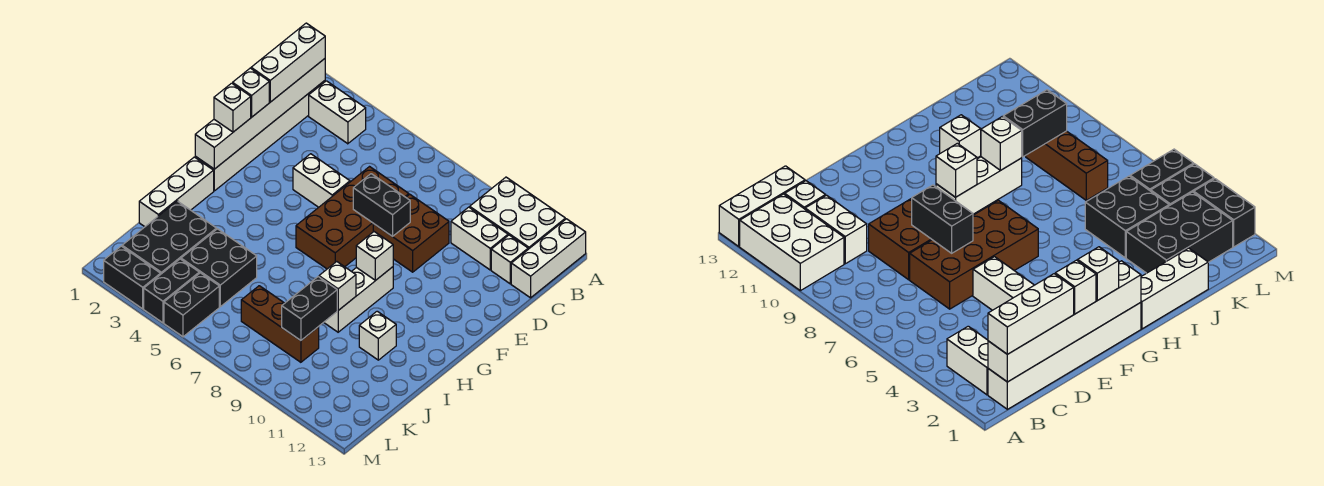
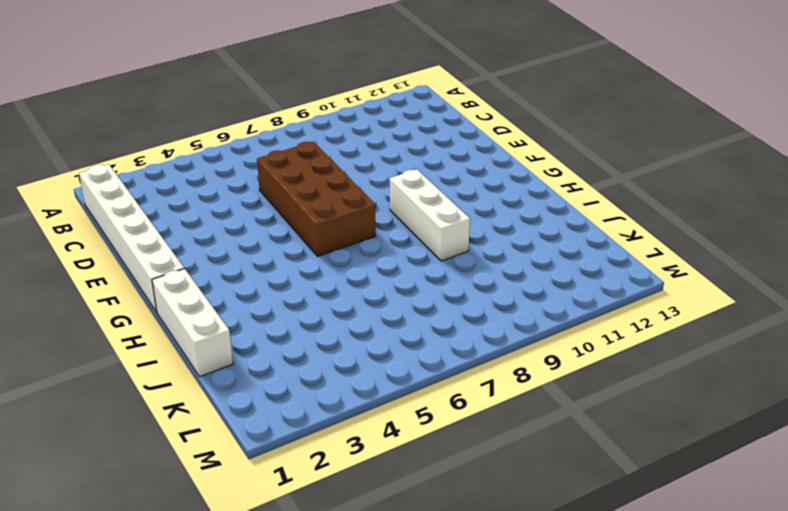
none -> white brick A10:B12 level 1
none -> white brick A13:C13 level 1
none -> white brick B2:B3 level 1

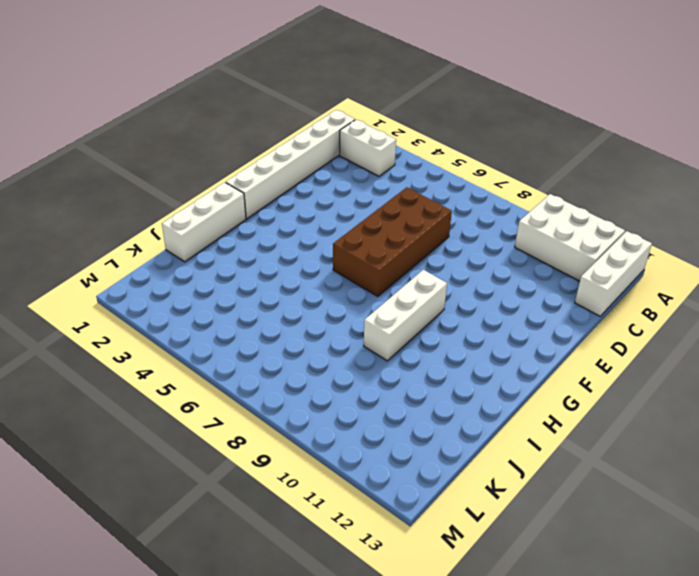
none -> white brick C10:C11 level 1
none -> white brick C12 level 1
none -> brown brick D8:E9 level 1

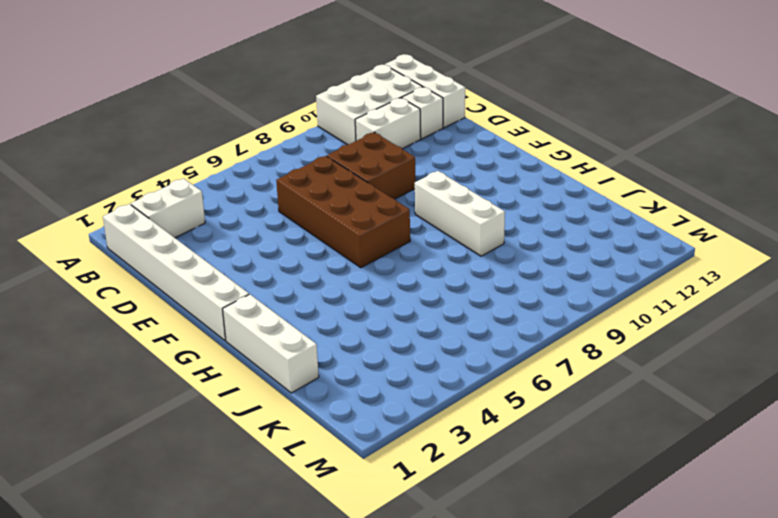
none -> white brick E4:E5 level 1
none -> white brick I11 level 1
none -> black brick J2:L3 level 1

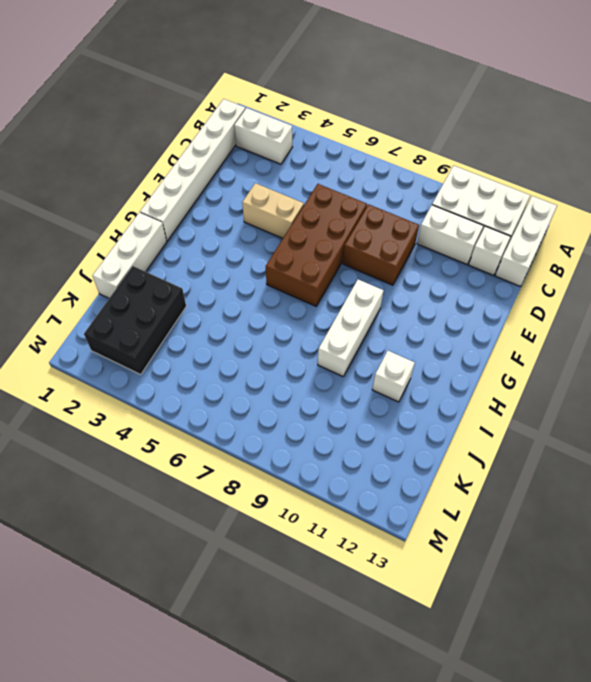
tan brick E4:E5 level 1 -> white brick E4:E5 level 1
none -> black brick J4:K5 level 1
none -> brown brick K7:K9 level 1
none -> black brick L4:M4 level 1

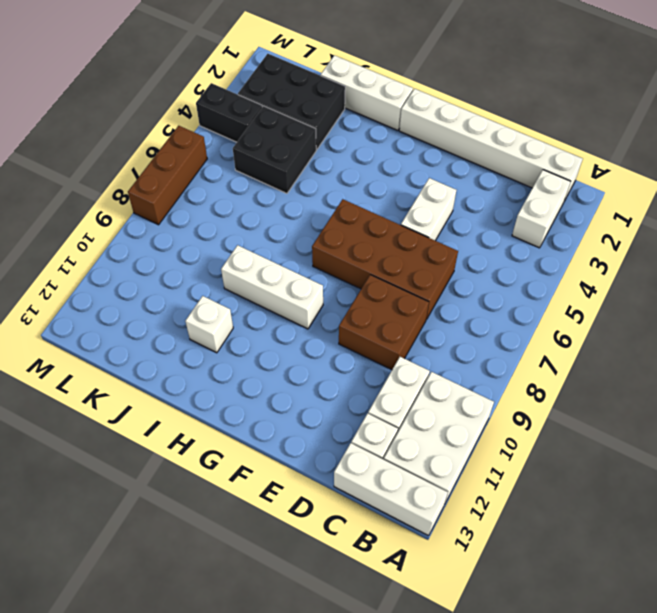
brown brick M6:M8 level 1 -> brown brick K7:K9 level 1
none -> black brick L5:M5 level 1
none -> black brick M2:M3 level 1
none -> white brick B1:G1 level 2

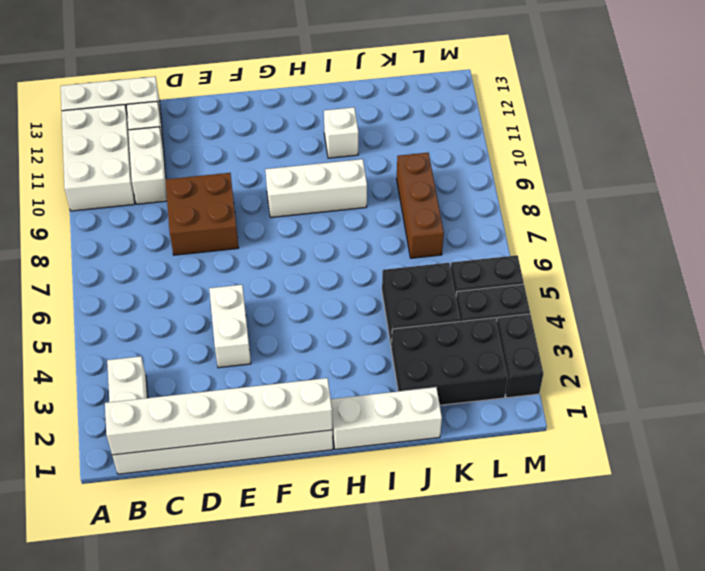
none -> brown brick D6:G7 level 1
none -> black brick E7:E8 level 2
none -> white brick G9 level 2

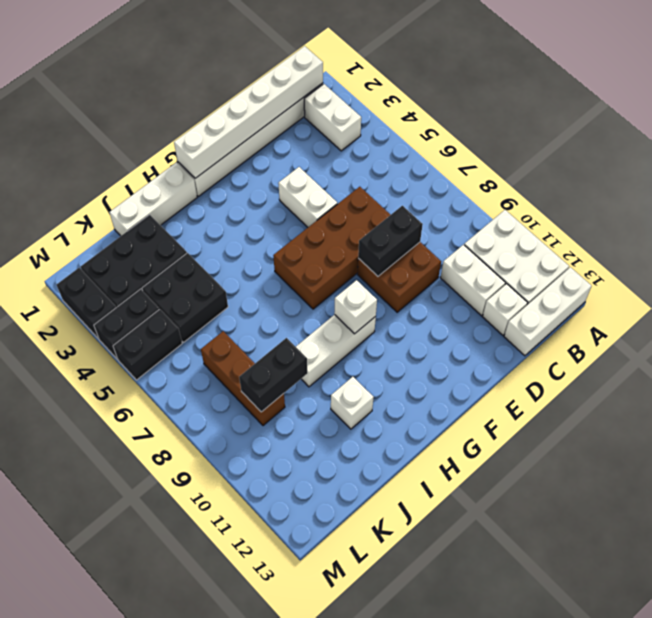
black brick D8:E8 level 2 -> black brick E7:E8 level 2
none -> white brick I9 level 2
none -> white brick B1:D1 level 3
none -> white brick E1 level 3

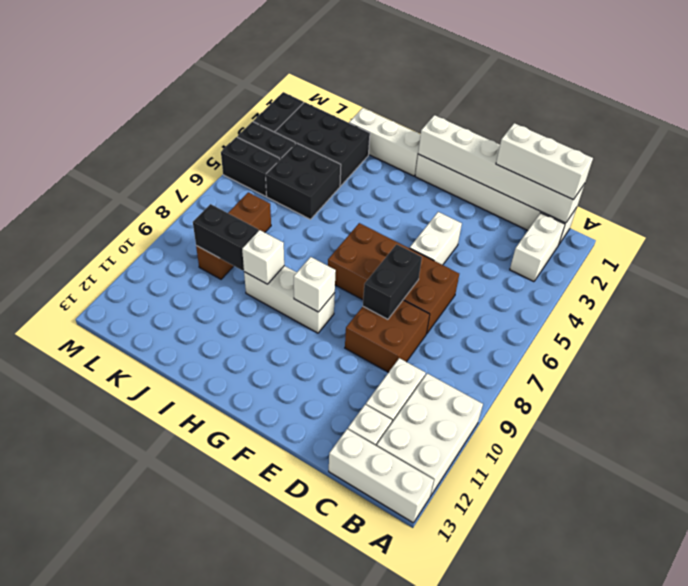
none -> white brick I11 level 1
none -> white brick E1 level 3
none -> white brick F1 level 3

